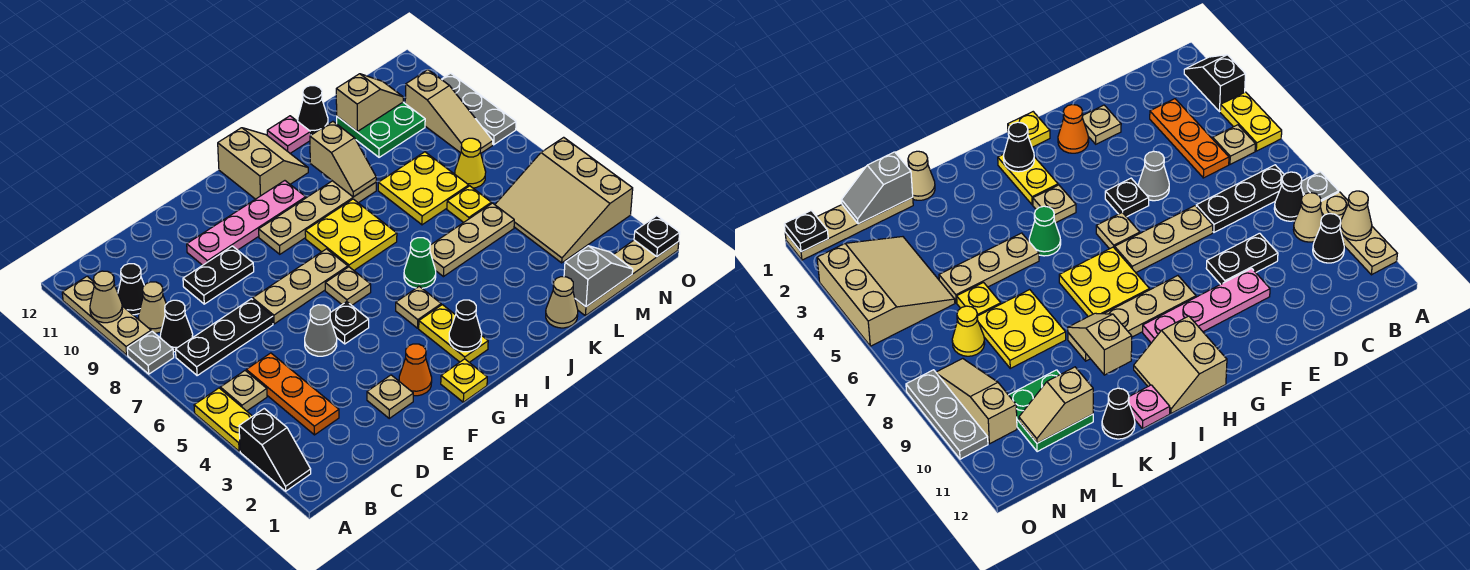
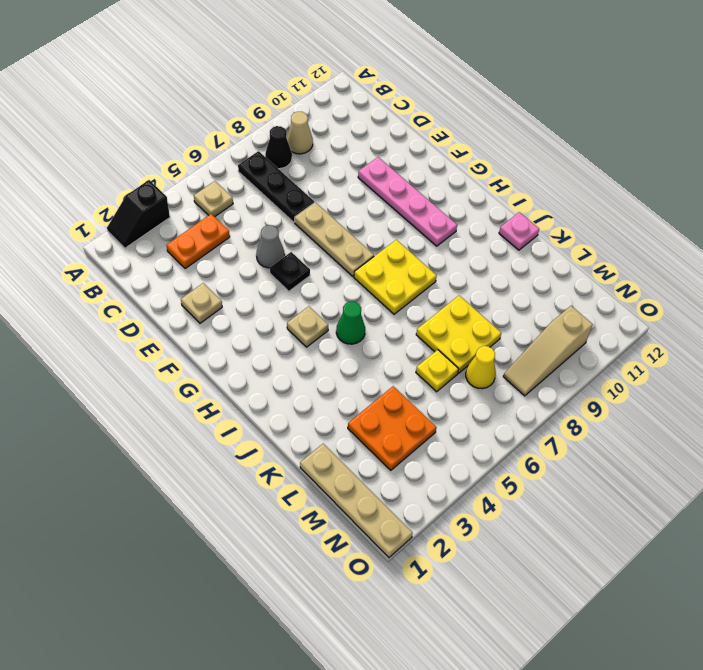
orange plate C3:C4 level 1 -> orange plate C3:C5 level 1
orange plate L3:M4 level 1 -> tan slope M3:O5 level 1 top O
none -> yellow plate A4:A5 level 1
none -> grey plate A8 level 1
none -> tan plate A9:A11 level 1
none -> black cone B10 level 1

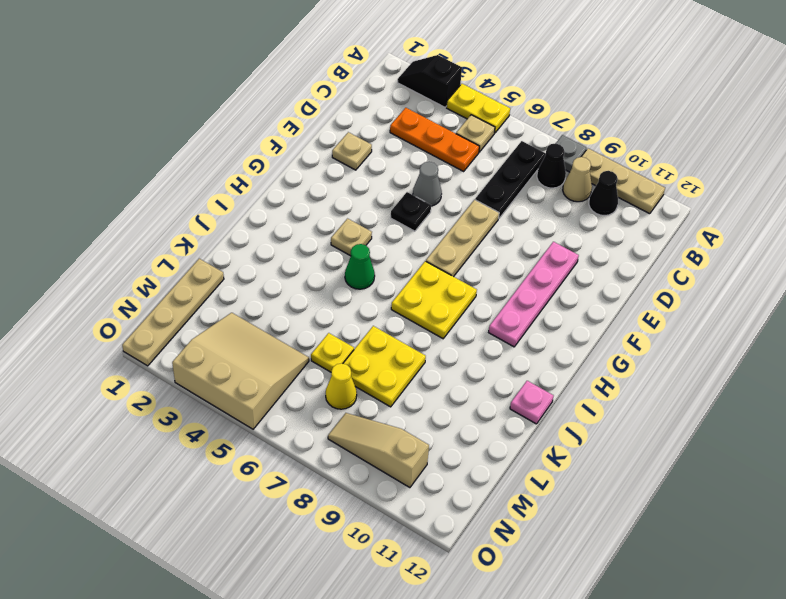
none -> black plate D9:E9 level 1
none -> orange cone F2 level 1
none -> yellow plate G1 level 1
none -> tan plate G6 level 1

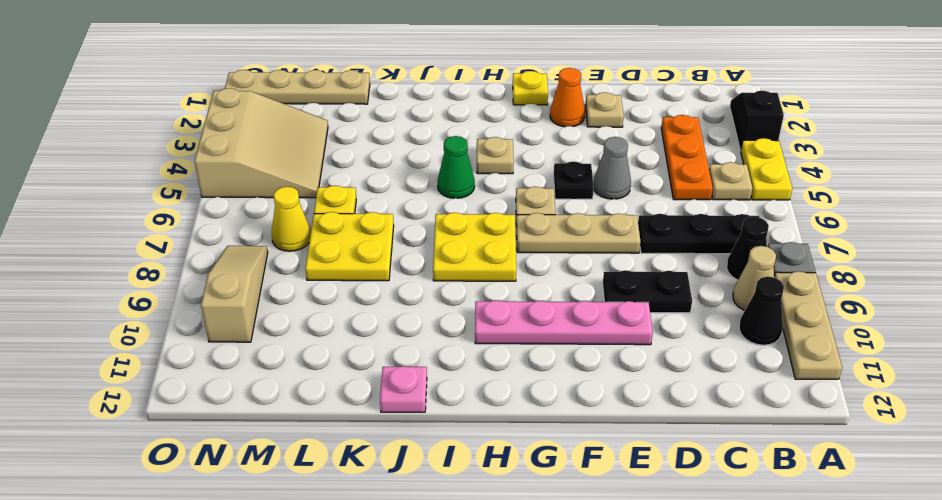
none -> tan plate G9:J9 level 1
none -> yellow plate H2:H3 level 1
none -> tan slope H11:I12 level 1 top H
none -> tan plate J5:L5 level 1

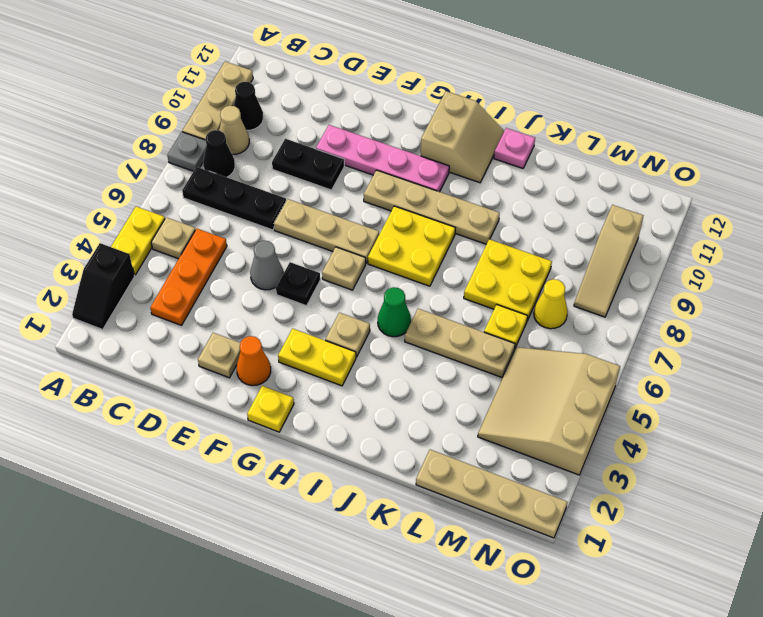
yellow plate G3:H3 level 1 -> yellow plate H2:H3 level 1
none -> tan cone K1 level 1
none -> black cone K12 level 1
none -> green plate L10:M11 level 1
none -> grey plate O8:O10 level 1

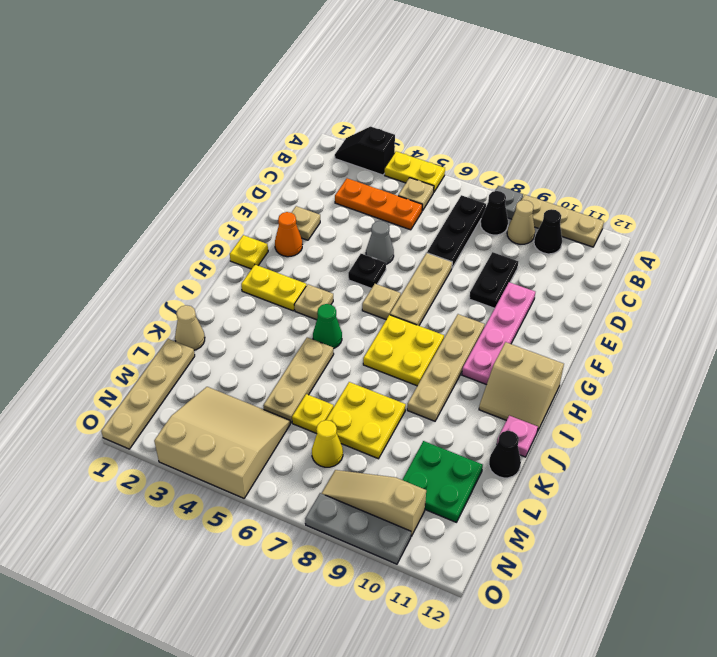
none -> tan cone A10 level 2
none -> black cone H2 level 2
none -> tan slope J9:J10 level 2 top 10
none -> grey slope L1:M1 level 2 top L

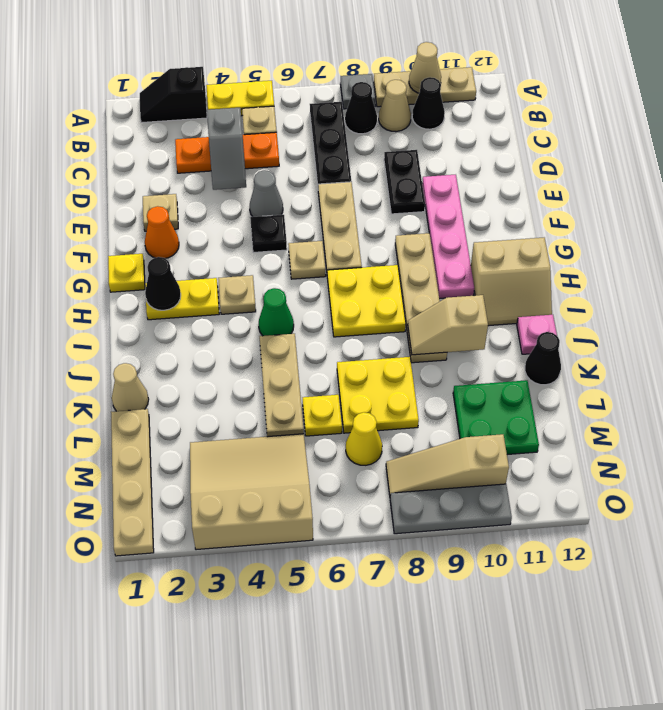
grey slope C4:D4 level 2 top C -> grey slope L1:M1 level 2 top L
none -> tan slope L11:M11 level 2 top L
none -> black plate O1 level 2

